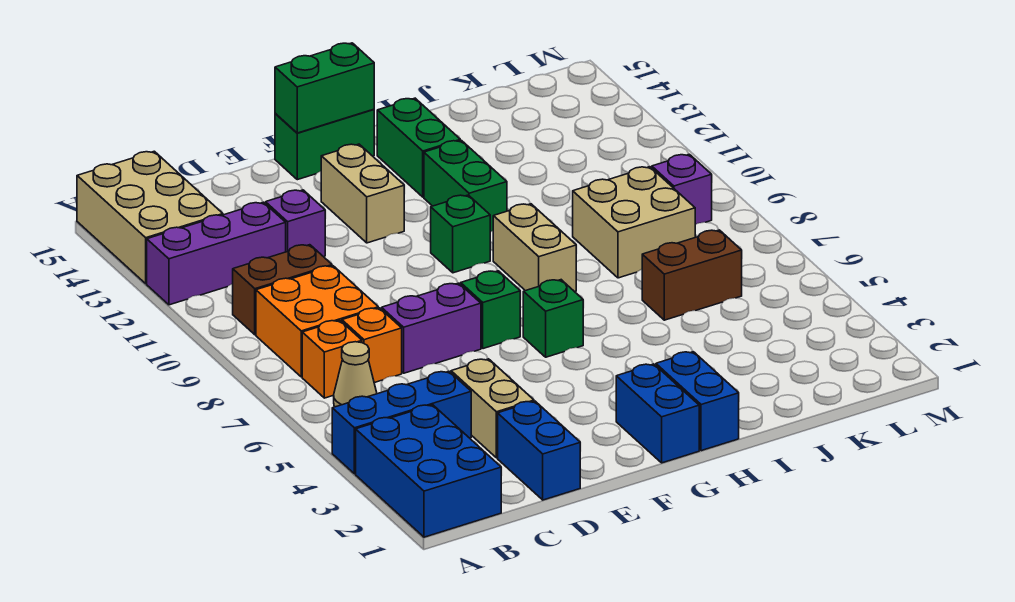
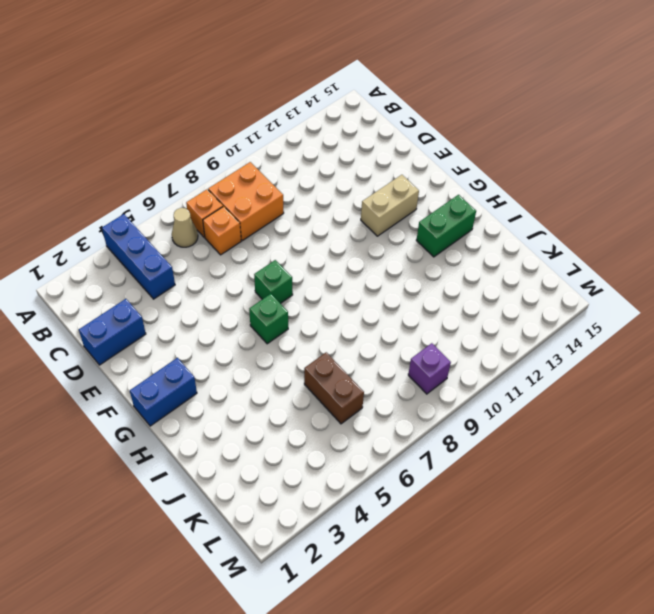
none -> blue brick A1:B3 level 1
none -> purple brick A12:C12 level 1
none -> tan brick A13:B15 level 1

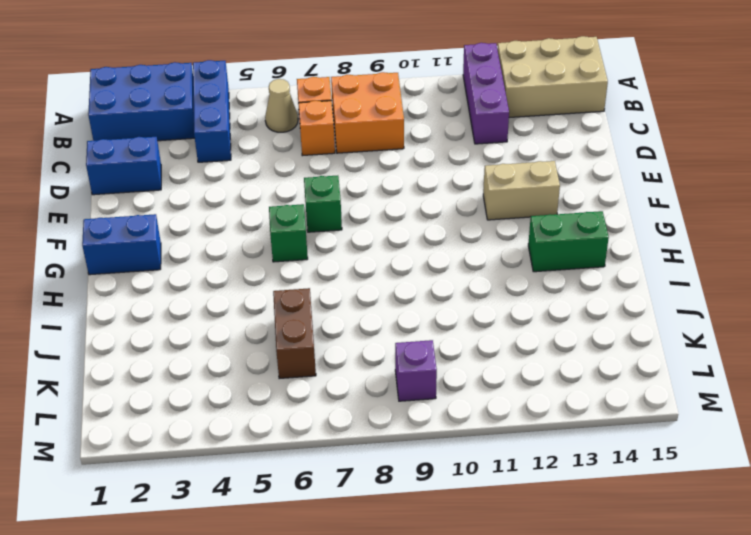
none -> brown brick B10:C10 level 1
none -> tan brick D3:D4 level 1
none -> purple brick D7:E7 level 1

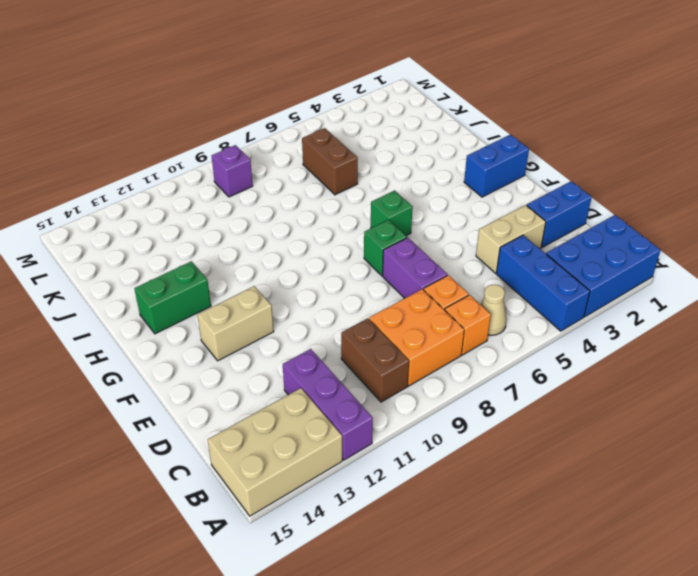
none -> purple brick D12 level 1
none -> green brick F15:G15 level 1
none -> green brick G10 level 1

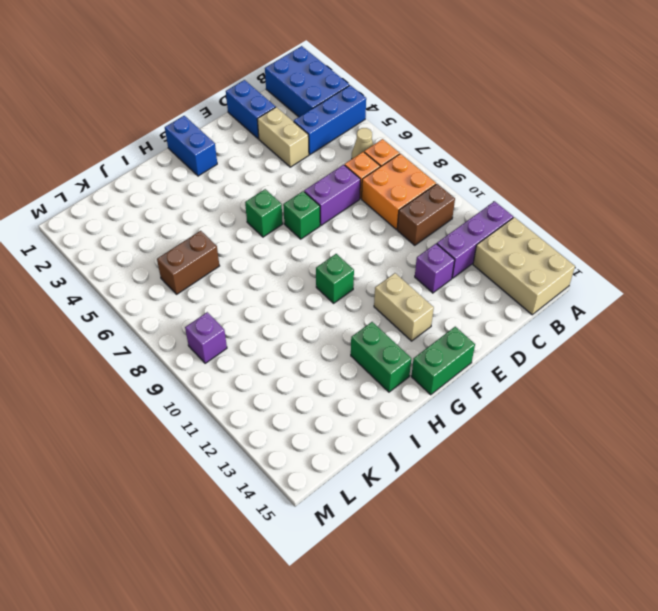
none -> blue brick H1:H2 level 1
none -> tan brick H8:H9 level 1
none -> green brick H11:H12 level 1

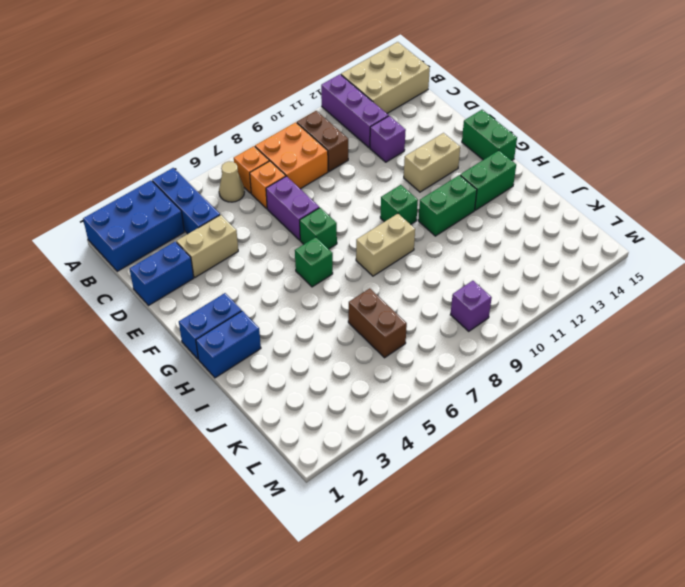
none -> tan brick J8:K9 level 1
none -> green brick F15:G15 level 2

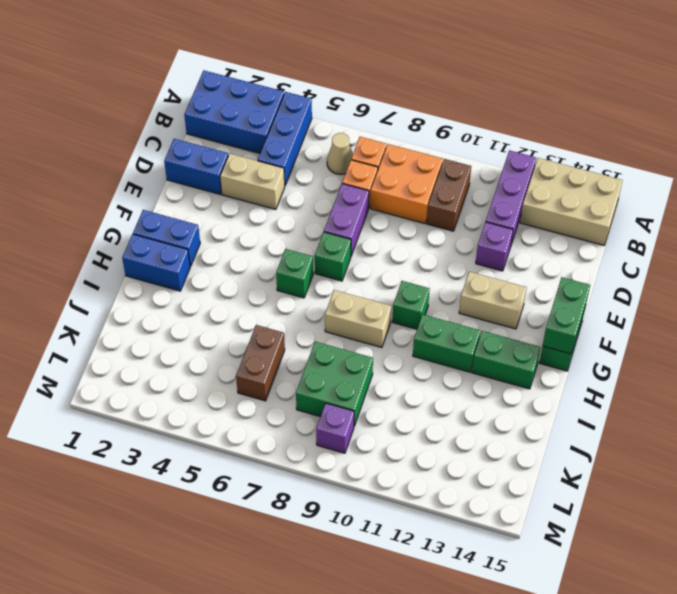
green brick J8:K9 level 1 -> tan brick J8:K9 level 1

